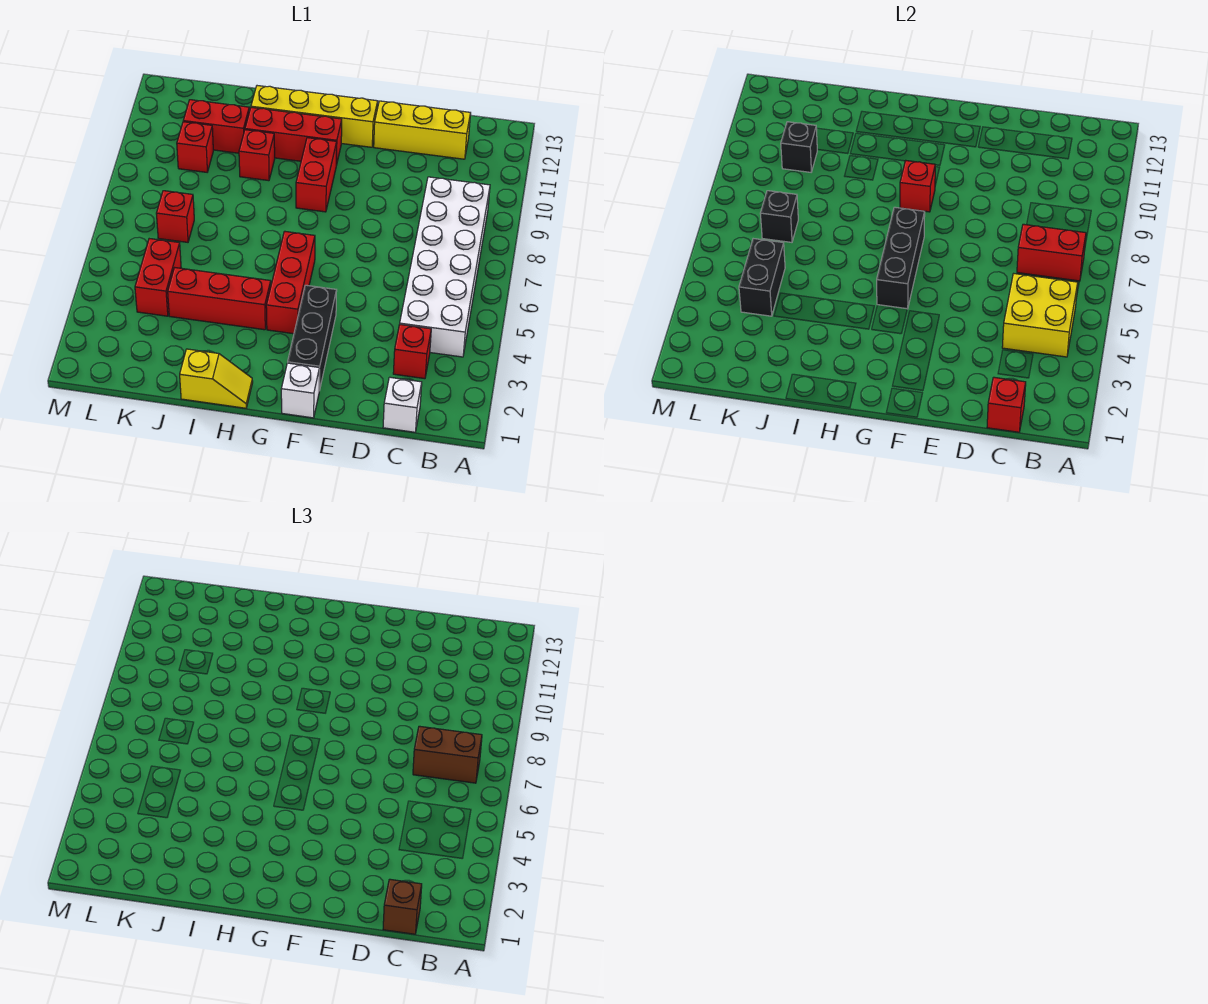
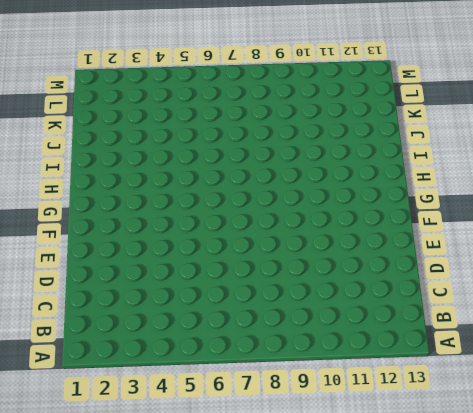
none -> white brick B4:C9 level 1
none -> white brick C1 level 1
none -> red brick C3 level 1

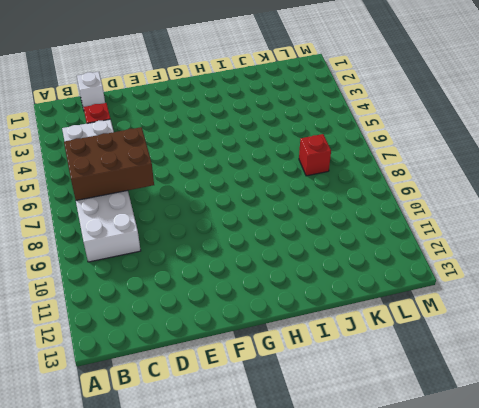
brown brick B6:D7 level 2 -> red brick B7:C7 level 2
none -> yellow brick C12:E12 level 1
none -> white brick F1 level 1
none -> black brick F2:F4 level 1

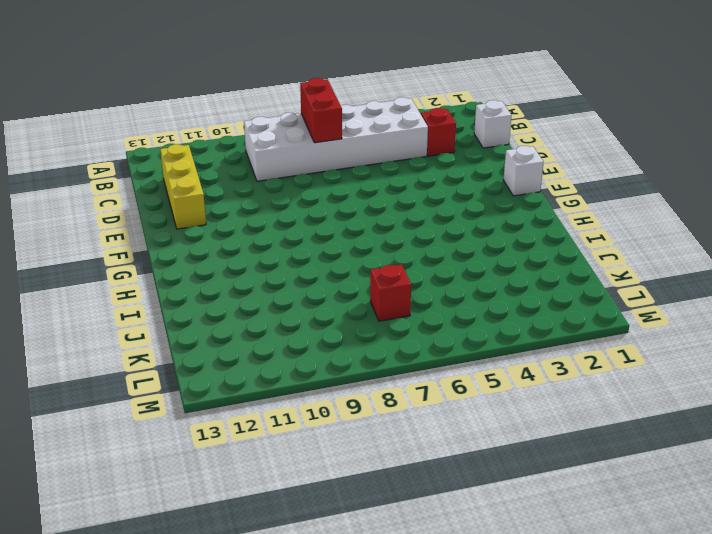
none -> black brick F2:F4 level 1
none -> yellow brick F12:I12 level 1
none -> red brick G4:G6 level 1

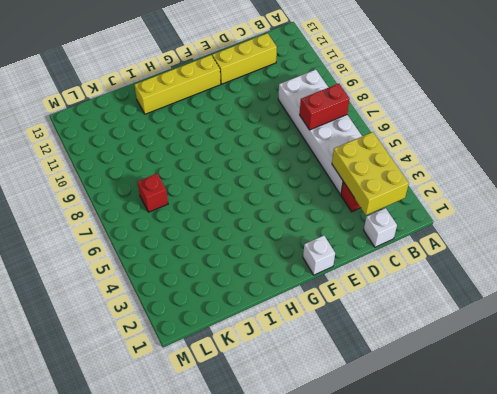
yellow brick B2:C4 level 2 -> yellow brick B4:C5 level 2
none -> black brick F2:F4 level 1
none -> red brick G4:G6 level 1
none -> red brick G9:G10 level 1

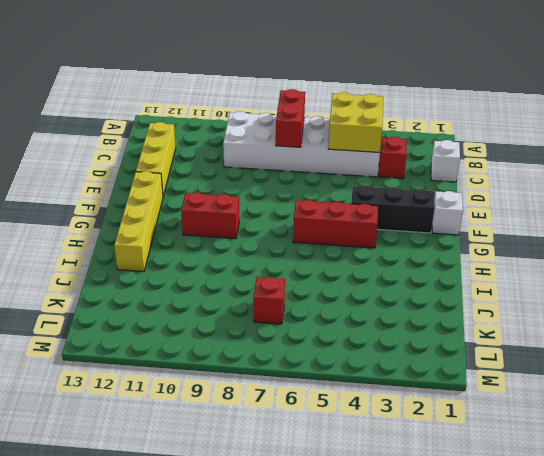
none -> red brick G11:I11 level 1
none -> yellow slope H1:I1 level 1 top I
none -> red brick H4:J4 level 1

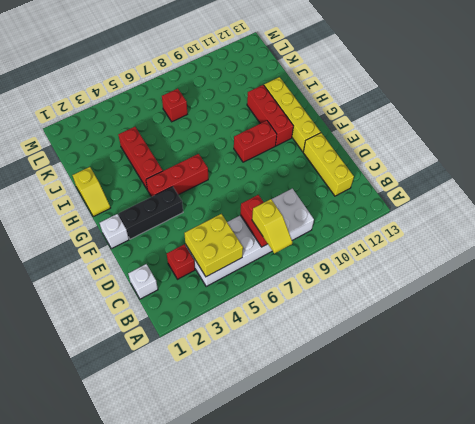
yellow slope A7:B7 level 3 top B -> brown brick B7:C7 level 3
none -> red brick I10 level 1
none -> red brick J11:K11 level 1
none -> red brick K4:K5 level 1

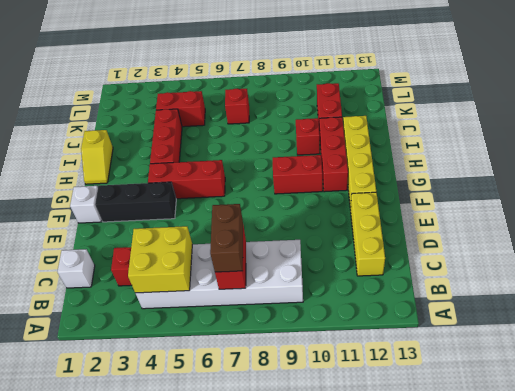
none -> red brick K10 level 1
none -> red brick C1 level 2
none -> black brick G5:G7 level 2

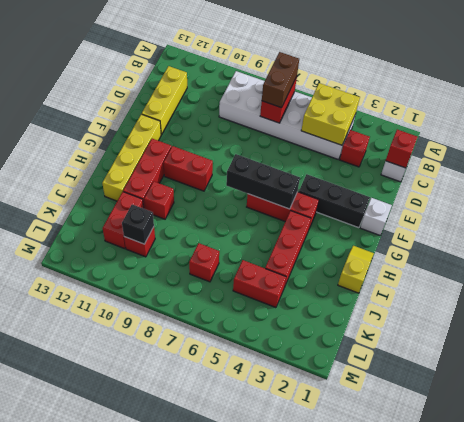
none -> red brick G9 level 2
none -> black brick K4:K5 level 2
none -> black brick K7 level 2

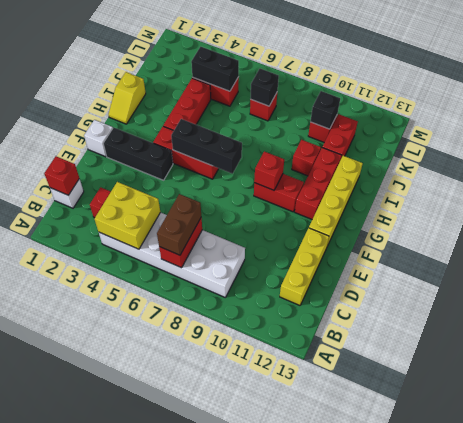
none -> brown brick C1 level 3

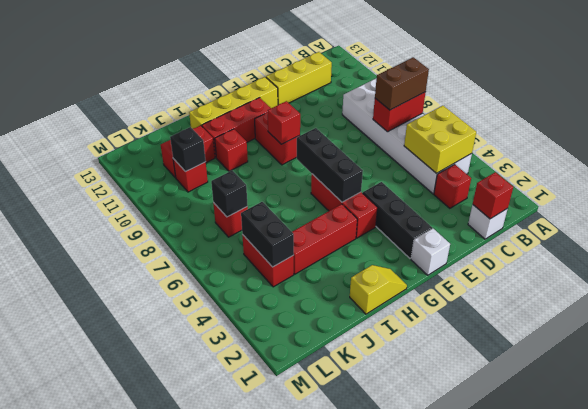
none -> brown brick C1 level 3

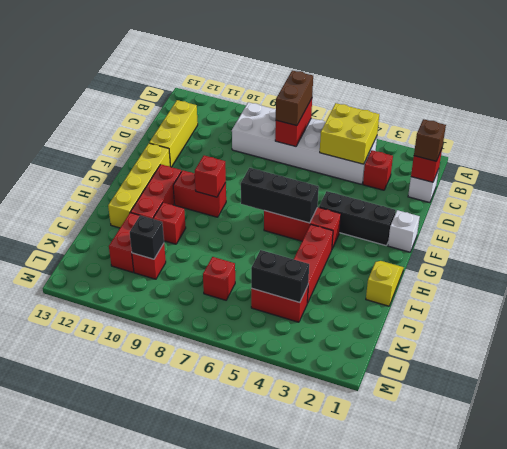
none -> black brick K7 level 2

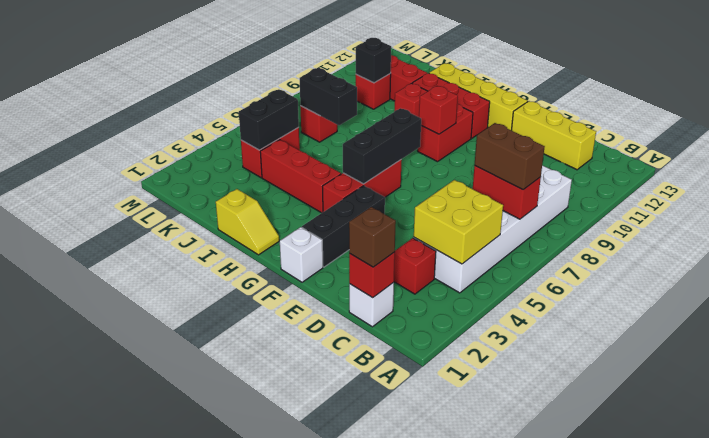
black brick J7:K7 level 2 -> black brick K7 level 2

